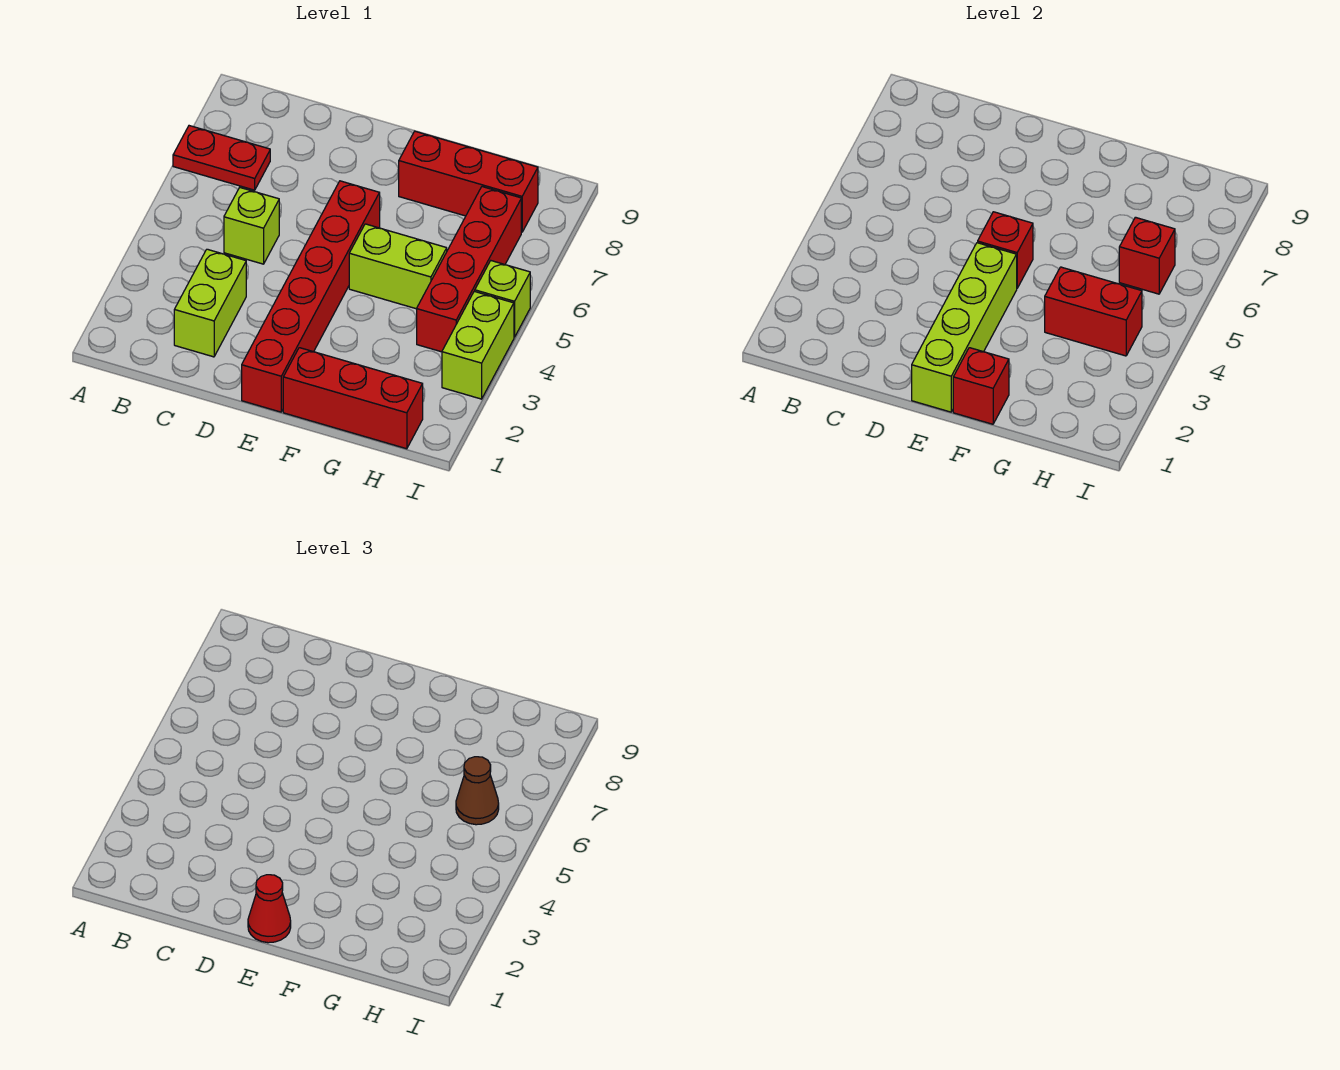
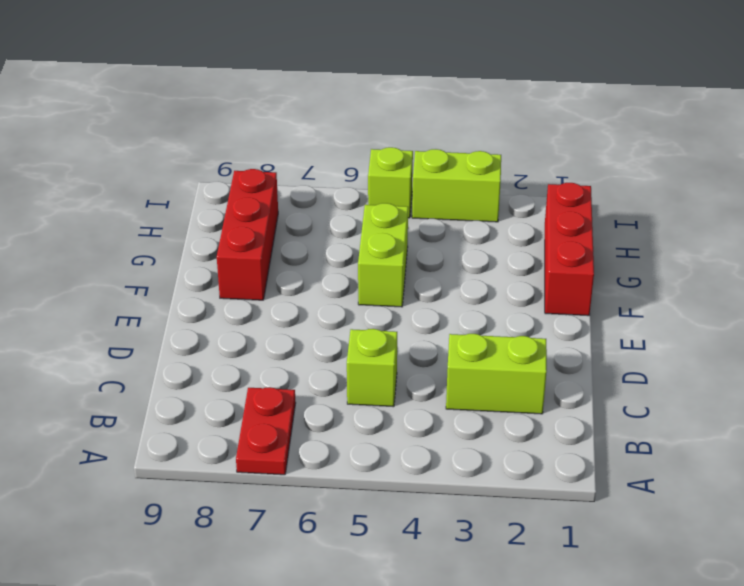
none -> red brick E1:E6 level 1
none -> red brick H4:H7 level 1
none -> lime brick E1:E4 level 2

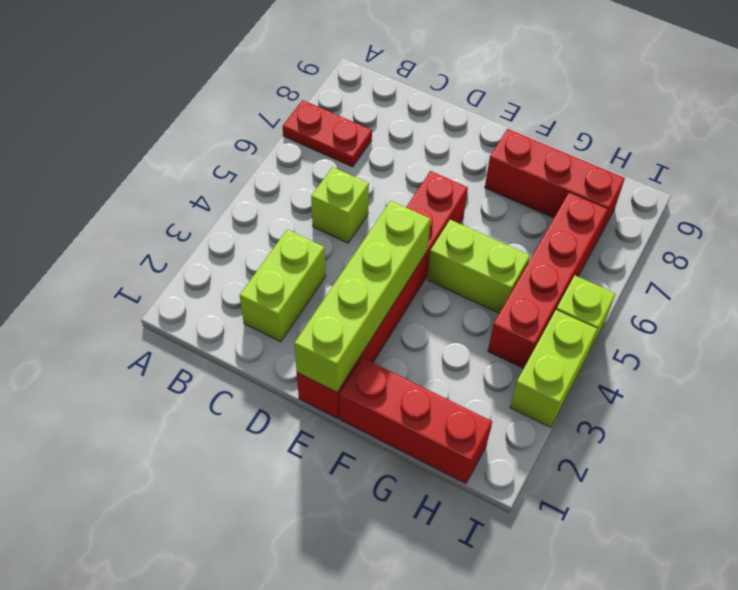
none -> red brick E5 level 2
none -> red brick F1 level 2
none -> red brick G4:H4 level 2

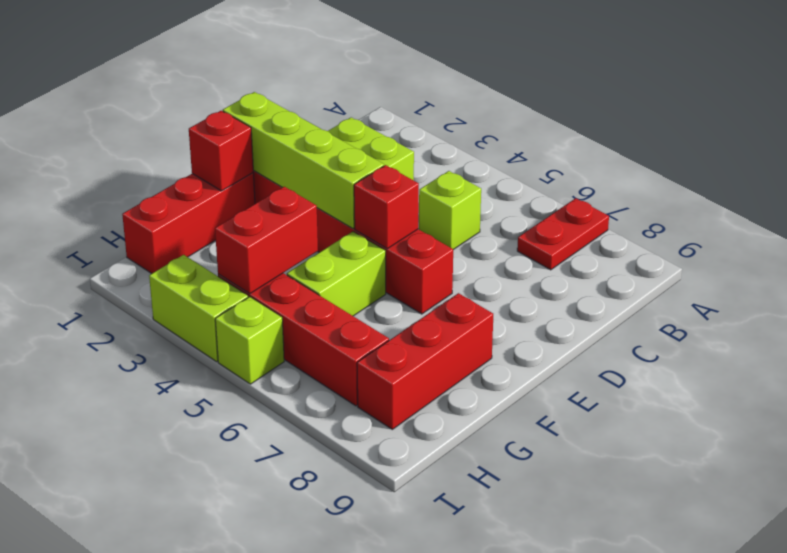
none -> red brick H6 level 2
none -> red cone E1 level 3
none -> brown cone H6 level 3

